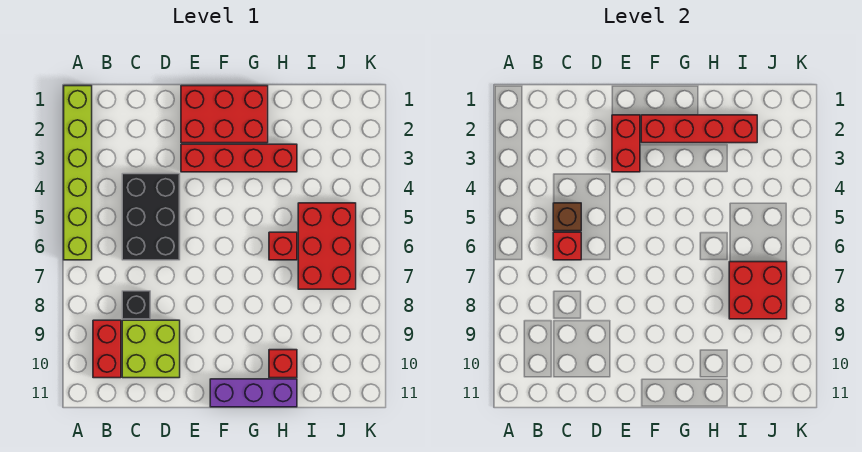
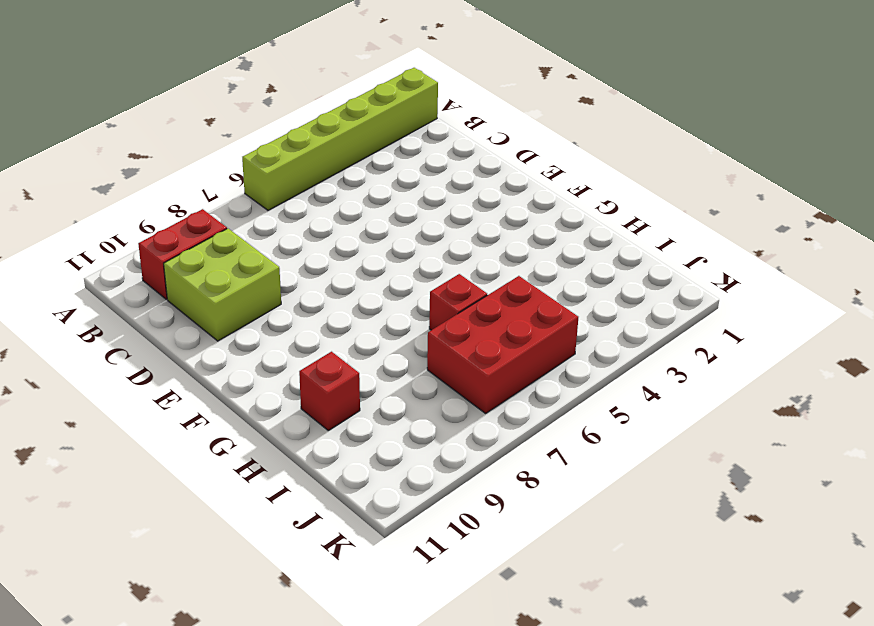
none -> black brick C4:D6 level 1
none -> black brick C8 level 1
none -> red brick E1:G2 level 1

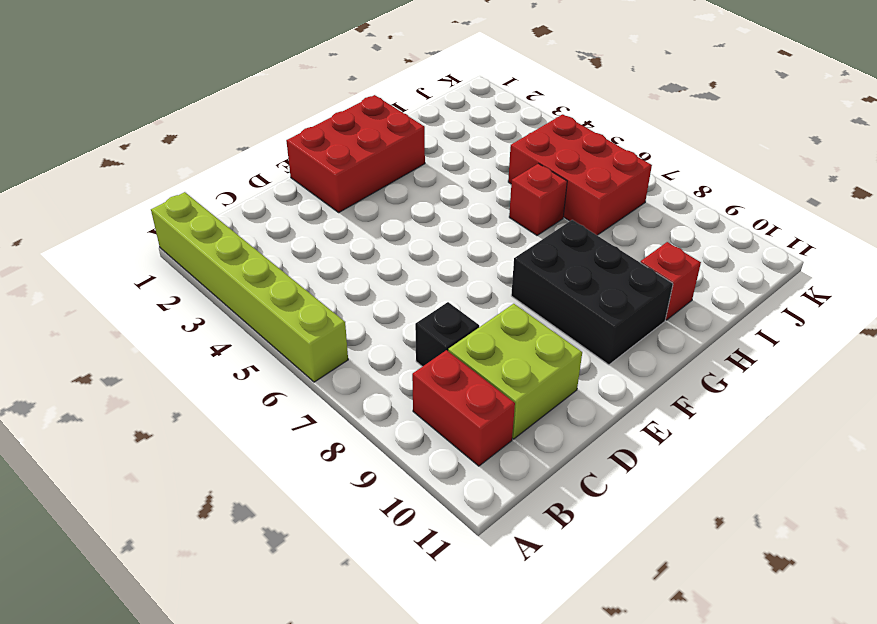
black brick F8:G10 level 1 -> black brick C4:D6 level 1
none -> red brick E3:H3 level 1
none -> purple brick F11:H11 level 1
none -> brown brick C5 level 2

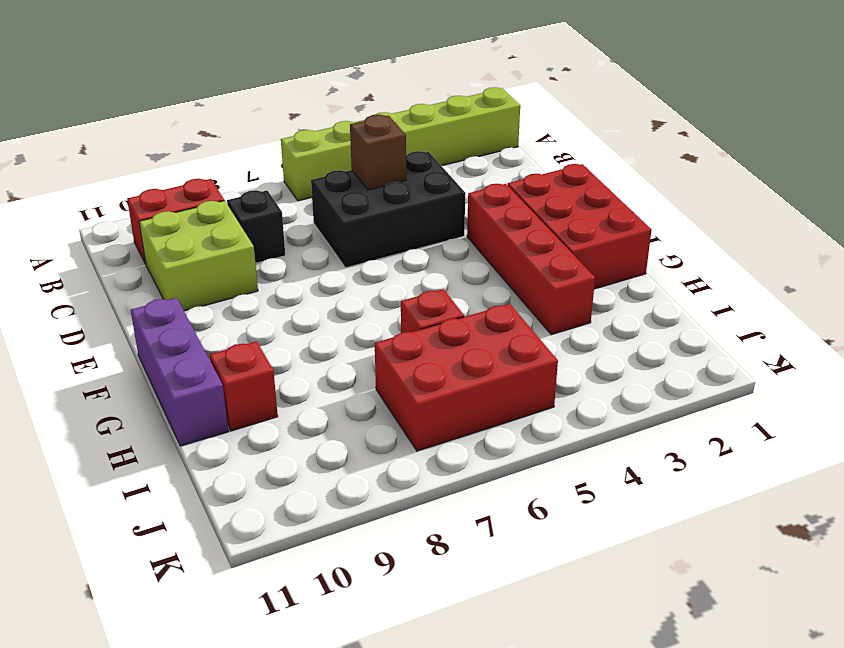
none -> red brick C6 level 2
none -> red brick E2:E3 level 2
none -> red brick F2:I2 level 2

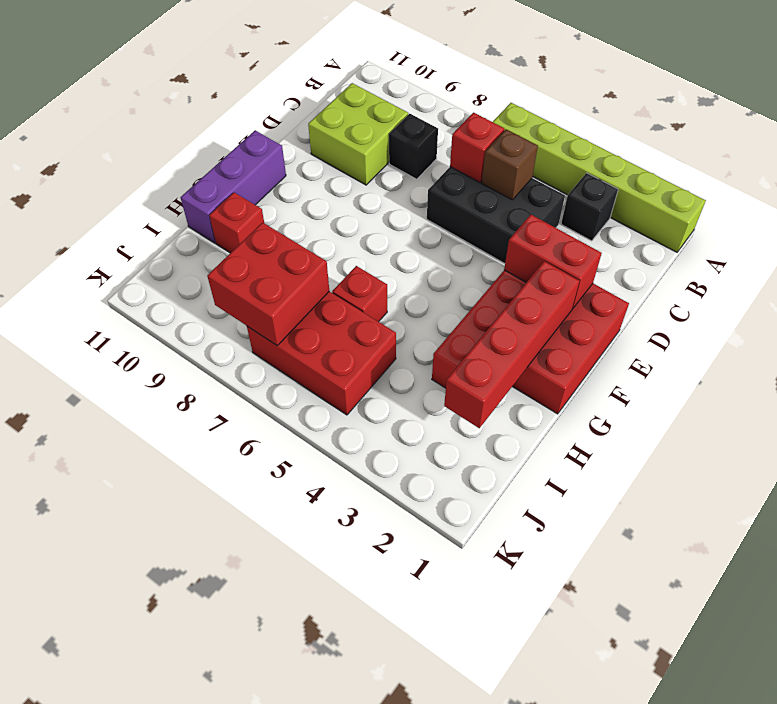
black brick B3 level 1 -> none
none -> red brick B9:B10 level 1

